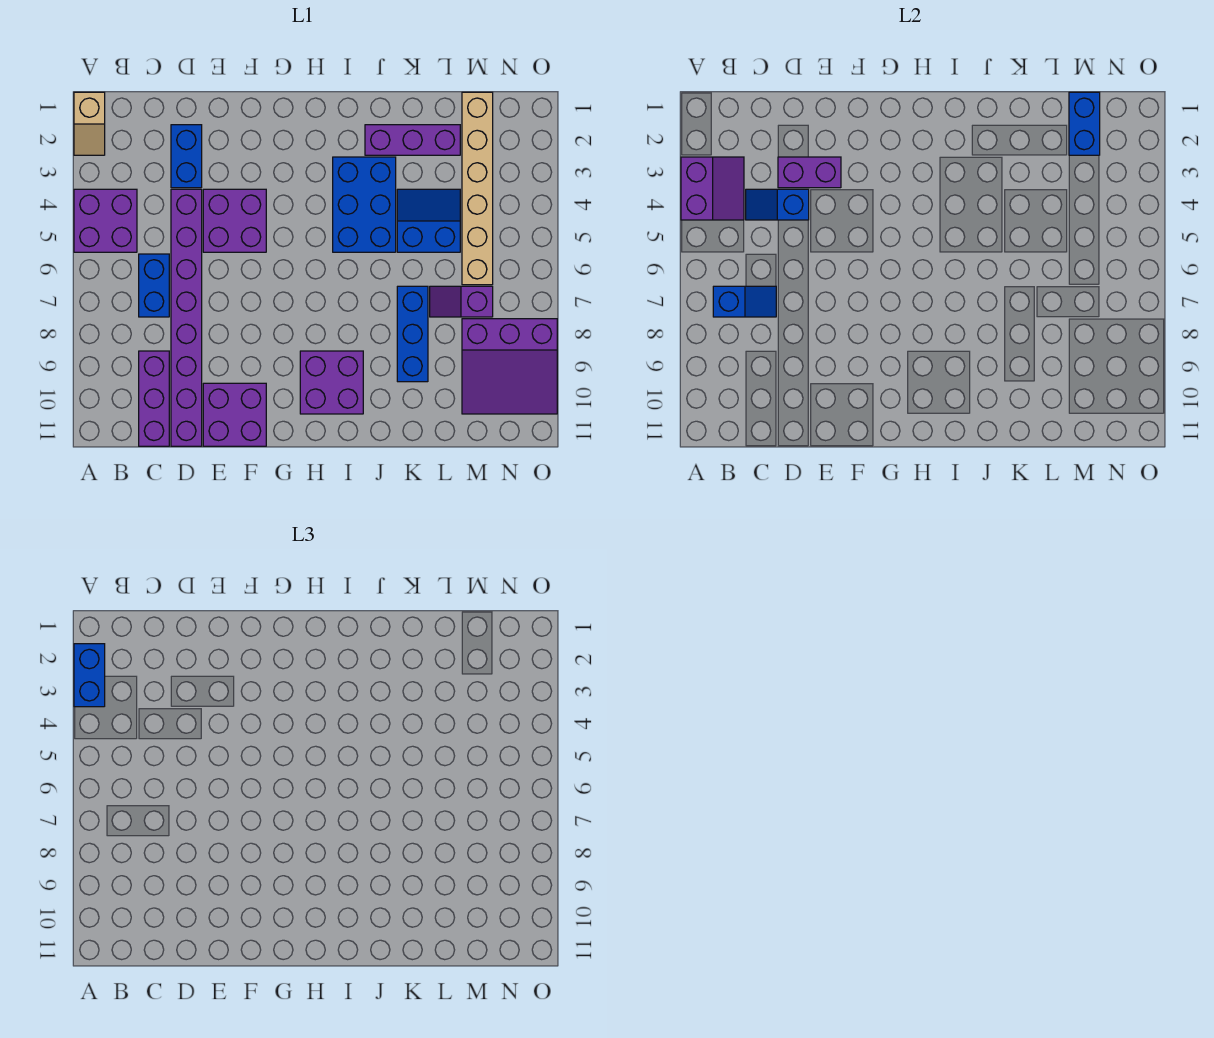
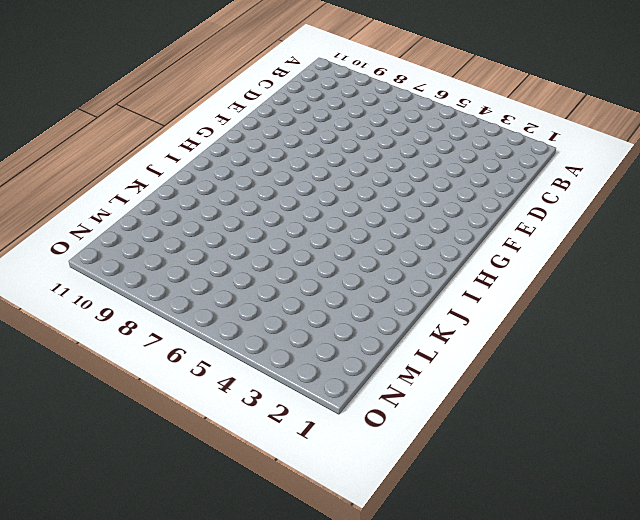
none -> tan slope A1:A2 level 1 top 1
none -> purple brick A4:B5 level 1
none -> blue brick C6:C7 level 1

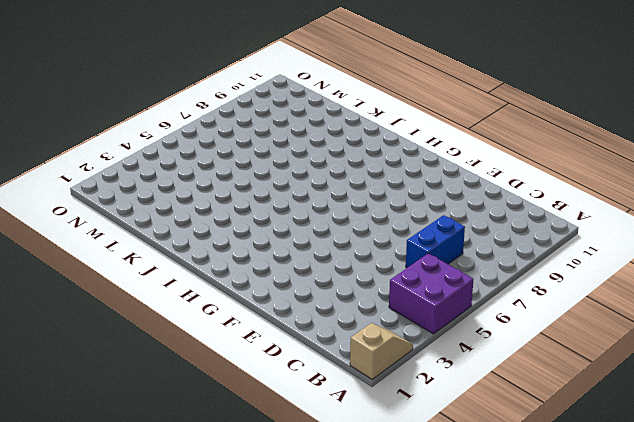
none -> purple brick C9:C11 level 1
none -> blue brick D2:D3 level 1
none -> purple brick D4:D11 level 1

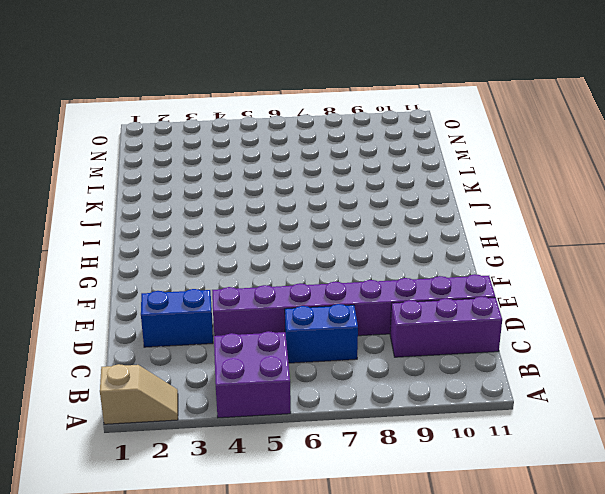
none -> purple brick E4:F5 level 1
none -> purple brick E10:F11 level 1
none -> purple brick H9:I10 level 1

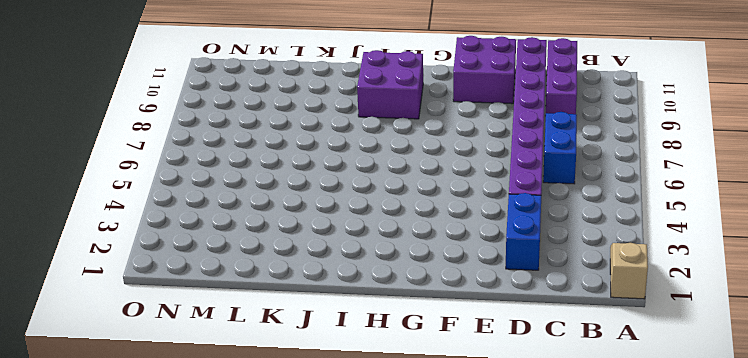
none -> purple brick A4:B5 level 1
none -> purple brick E4:F5 level 1
none -> blue brick I3:J5 level 1

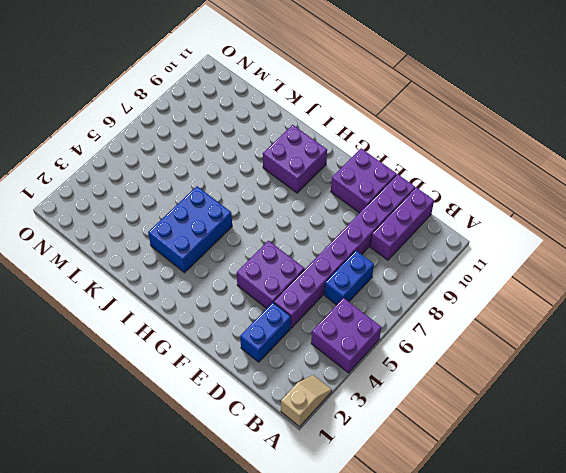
none -> purple brick J2:L2 level 1
none -> blue slope K4:L5 level 1 top 5
none -> blue brick K7:K9 level 1

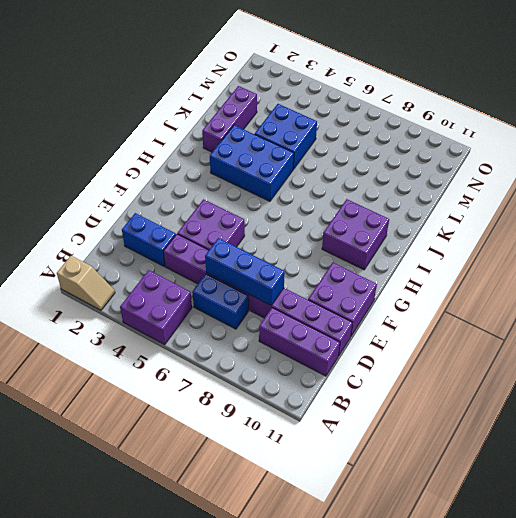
blue brick D6:D8 level 2 -> blue brick K7:K9 level 1
blue brick K4:L5 level 1 -> blue slope K4:L5 level 1 top 5
none -> purple slope L7:M7 level 1 top M
none -> tan brick M1:M6 level 1
none -> purple slope M8:O10 level 1 top 8

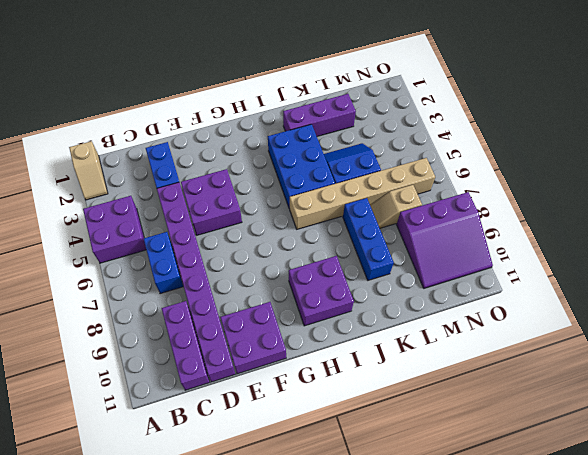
tan brick I6:N6 level 1 -> tan brick M1:M6 level 1
tan slope L7:M7 level 1 top M -> purple slope L7:M7 level 1 top M
none -> purple slope A3:B4 level 2 top A
none -> blue slope B7:C7 level 2 top B
none -> blue slope C4:D4 level 2 top D

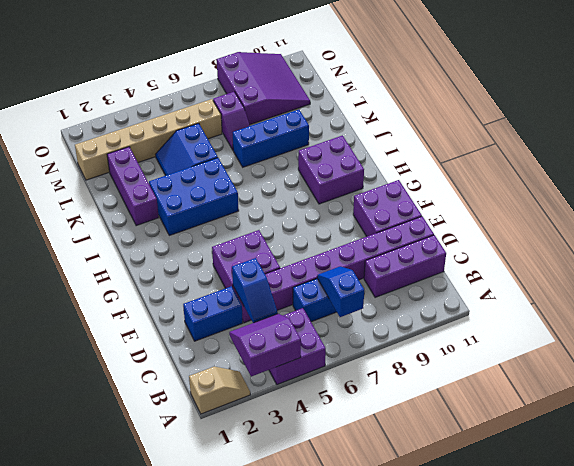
none -> purple brick D3:E3 level 2
none -> blue brick M1:M2 level 2
none -> blue brick A2:A3 level 3

